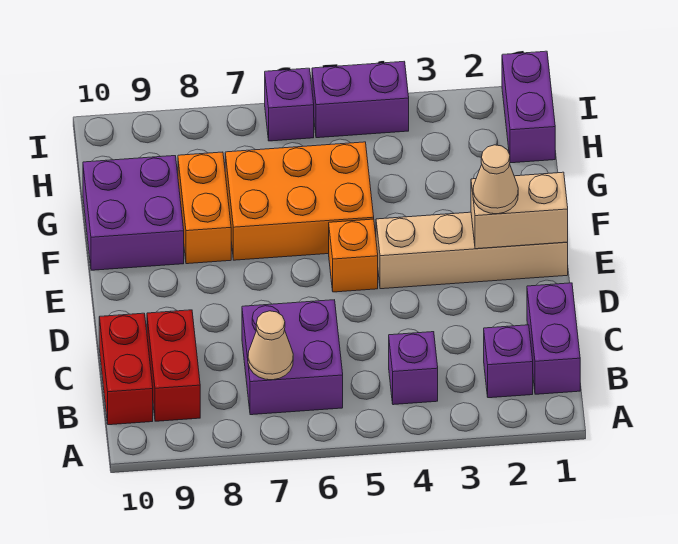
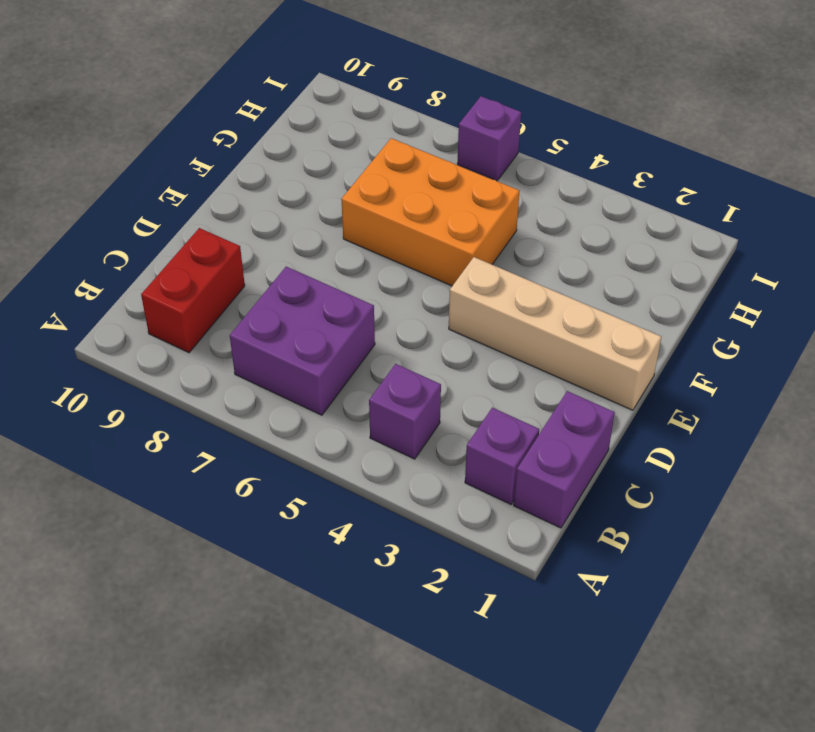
none -> red brick B10:C10 level 1
none -> orange brick E5 level 1
none -> orange brick F8:G8 level 1

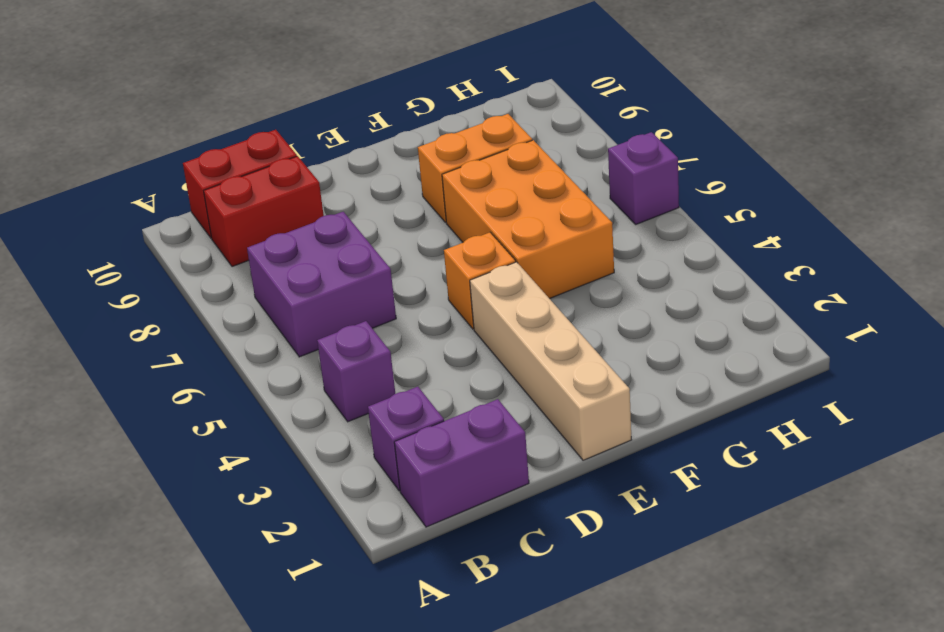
none -> purple brick F9:G10 level 1
none -> purple brick H1:I1 level 1
none -> purple brick I4:I5 level 1

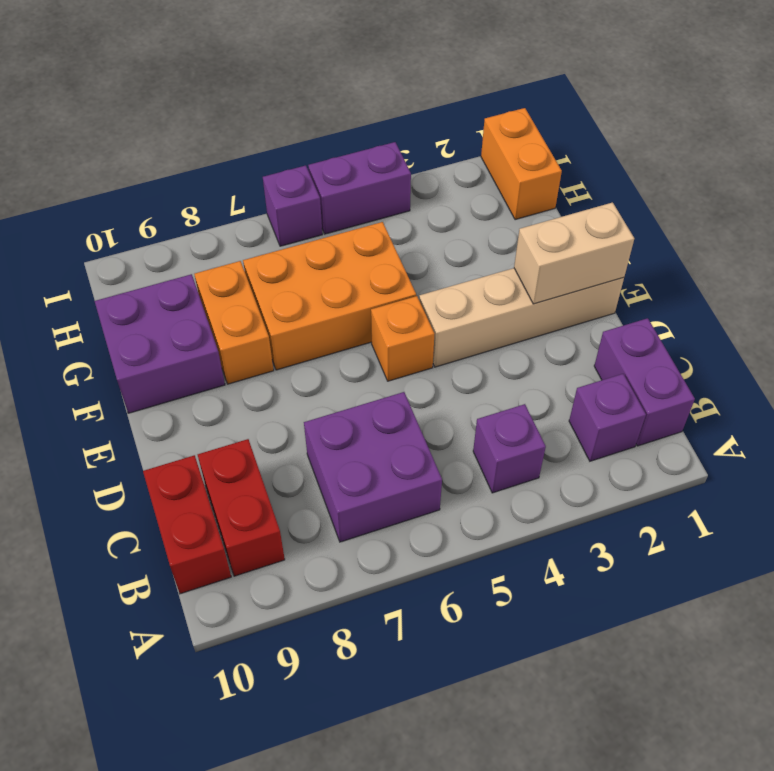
orange brick H1:I1 level 1 -> purple brick H1:I1 level 1
none -> tan cone B7 level 2
none -> tan cone E2 level 3

